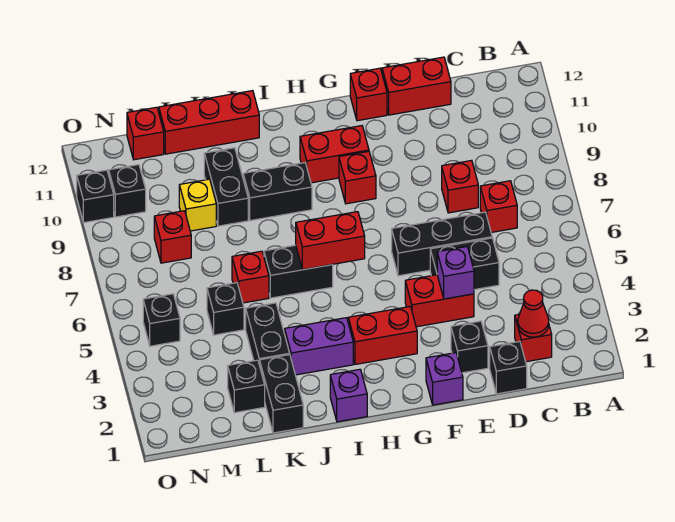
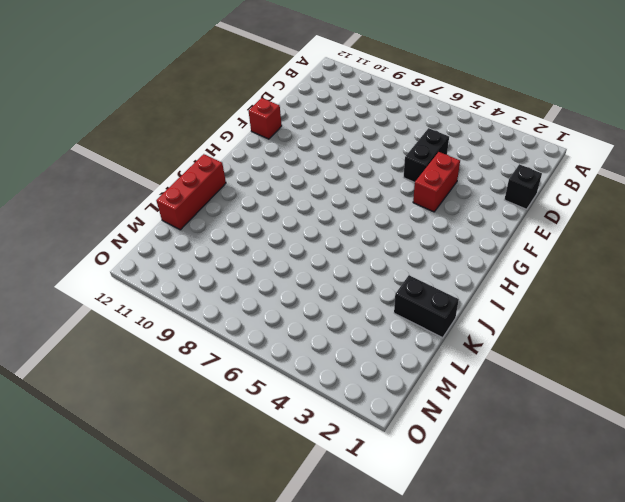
none -> red brick C2 level 1
none -> red brick C7 level 1
none -> black brick D6:F6 level 1
none -> red brick D8 level 1

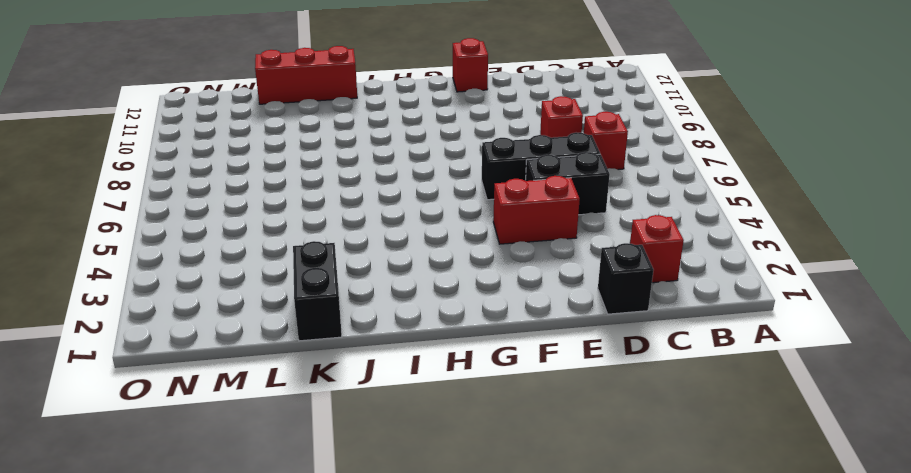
none -> red brick D12:E12 level 1
none -> black brick E2 level 1
none -> purple brick F1 level 1
none -> red brick G3:H3 level 1

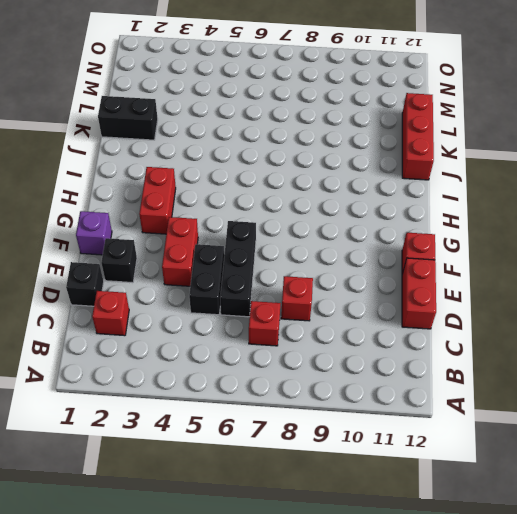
none -> red brick G9 level 1
none -> red brick G10:H10 level 1
none -> purple brick I1 level 1
none -> purple brick I3:J3 level 1

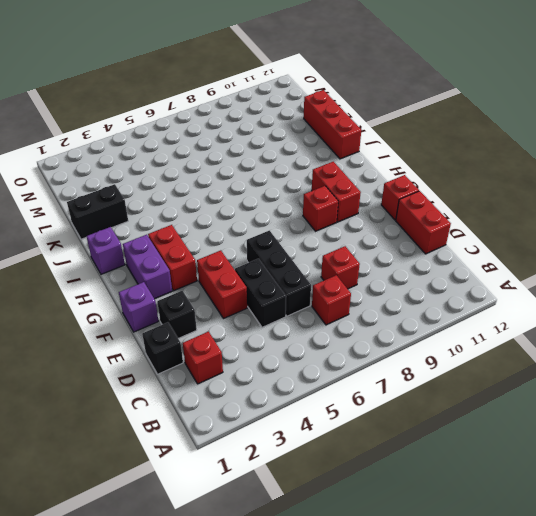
purple brick G2:H2 level 1 -> purple brick I3:J3 level 1
none -> black brick I6:J6 level 1
none -> black brick I9:J9 level 1
none -> black brick K3:K4 level 1
none -> red brick K6 level 1

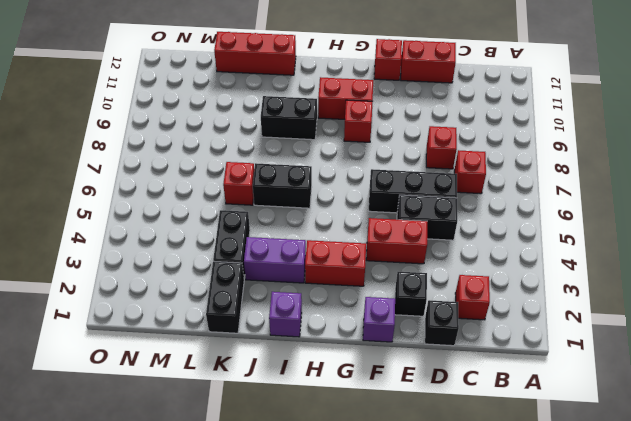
none -> black brick K9:K10 level 1
none -> black brick L2 level 1
none -> black brick L5 level 1
none -> yellow brick L9 level 1

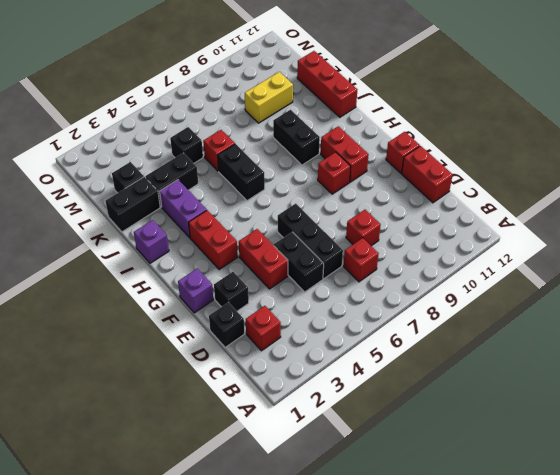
yellow brick L9:L10 level 1 -> yellow brick L9 level 1
none -> black brick K9:K10 level 1
none -> red brick M8 level 1
none -> red brick M12 level 1
none -> black brick N5 level 1

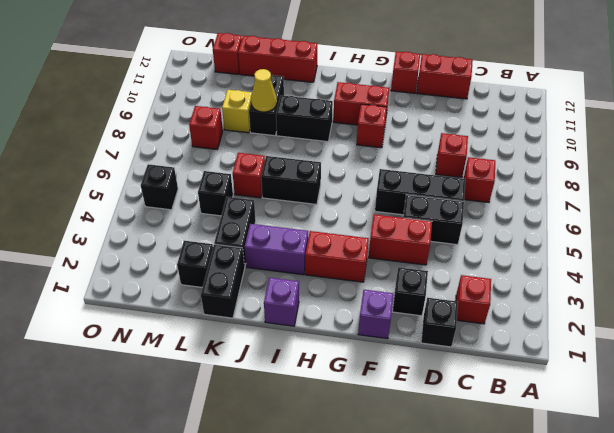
yellow cone K9 level 2 -> none
none -> black brick N10 level 1
none -> black brick O10 level 1
none -> red cone C2 level 2
none -> purple brick E4 level 2

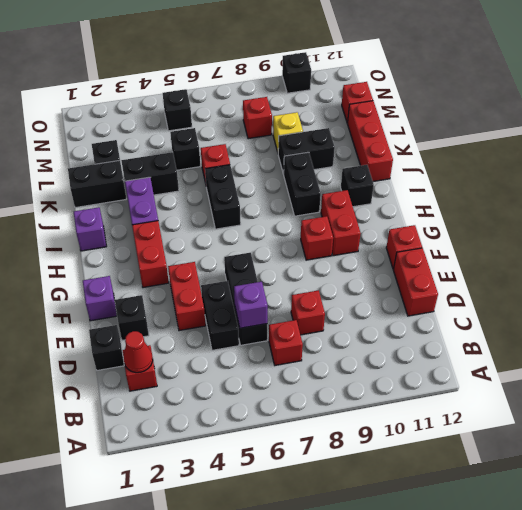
purple brick D6 level 2 -> purple brick E4 level 2
black brick I11 level 1 -> black brick N10 level 1
none -> red brick H6:I6 level 2

